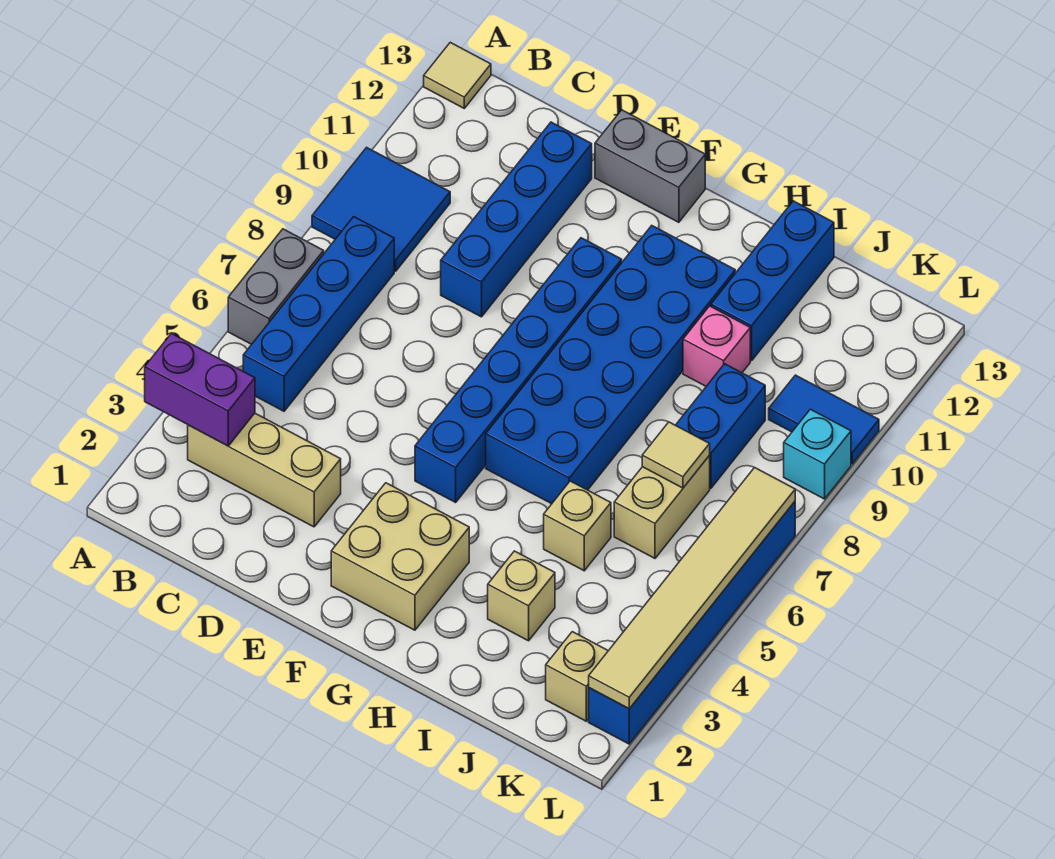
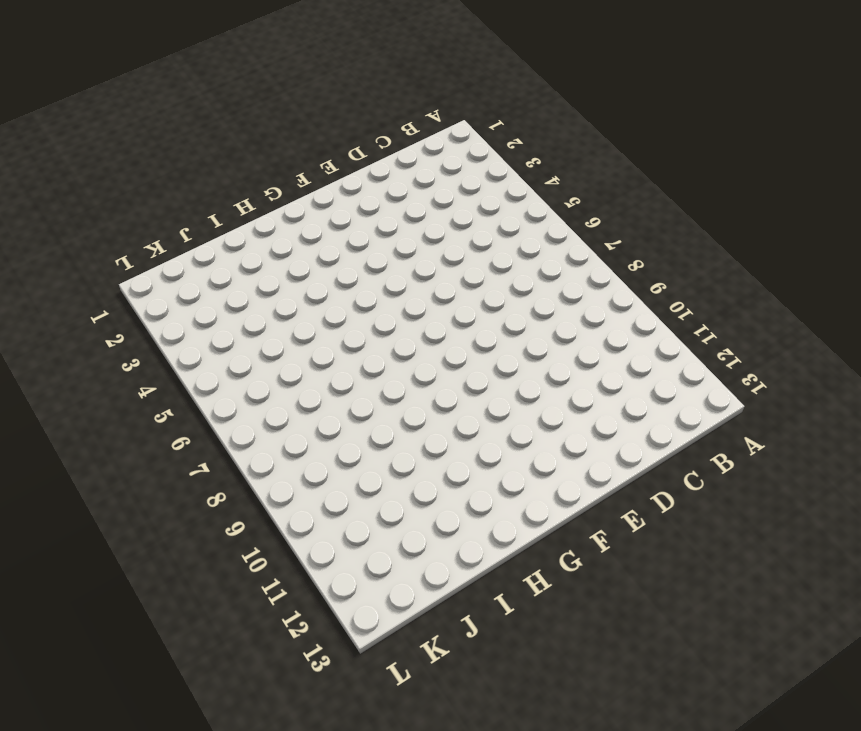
none -> grey brick A6:A7 level 1
none -> blue tile A9:B10 level 1
none -> tan tile A13 level 1

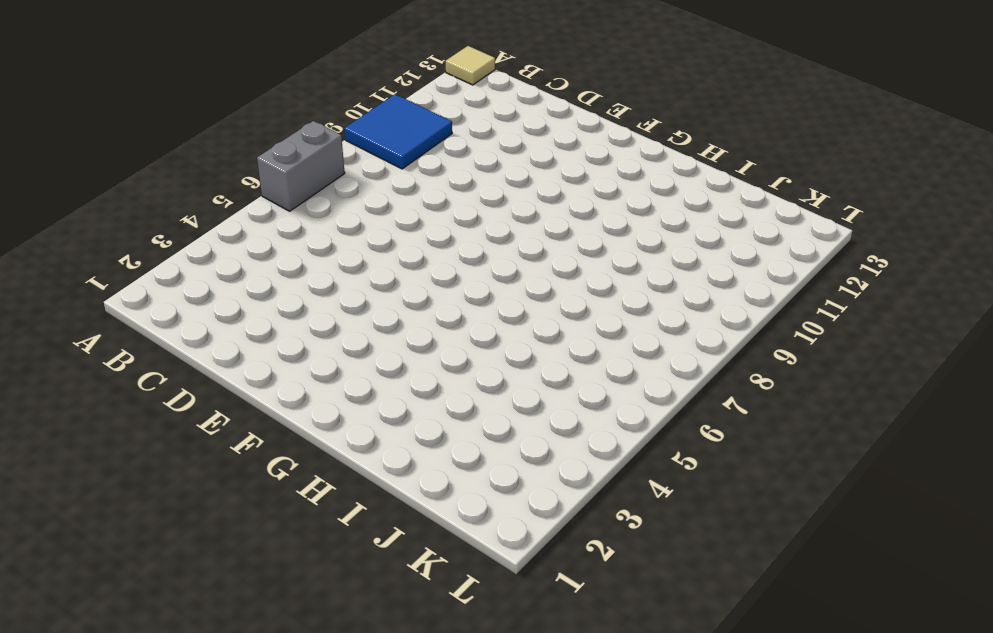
none -> tan brick B3:D3 level 1
none -> blue brick B5:B8 level 1
none -> blue brick D9:D12 level 1

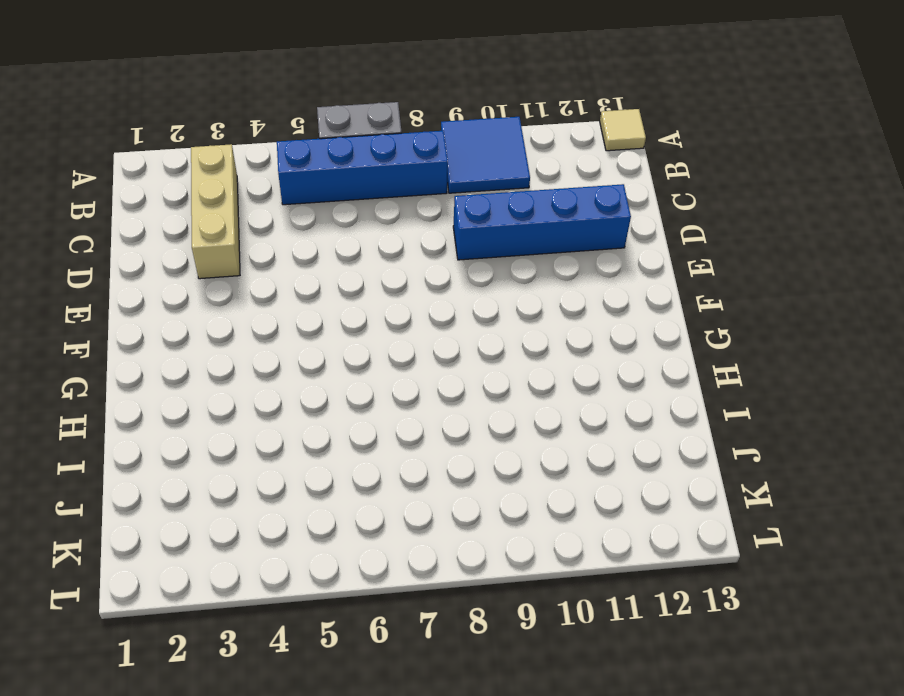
none -> grey brick E13:F13 level 1
none -> tan brick F2:G3 level 1
none -> blue brick F5:F10 level 1

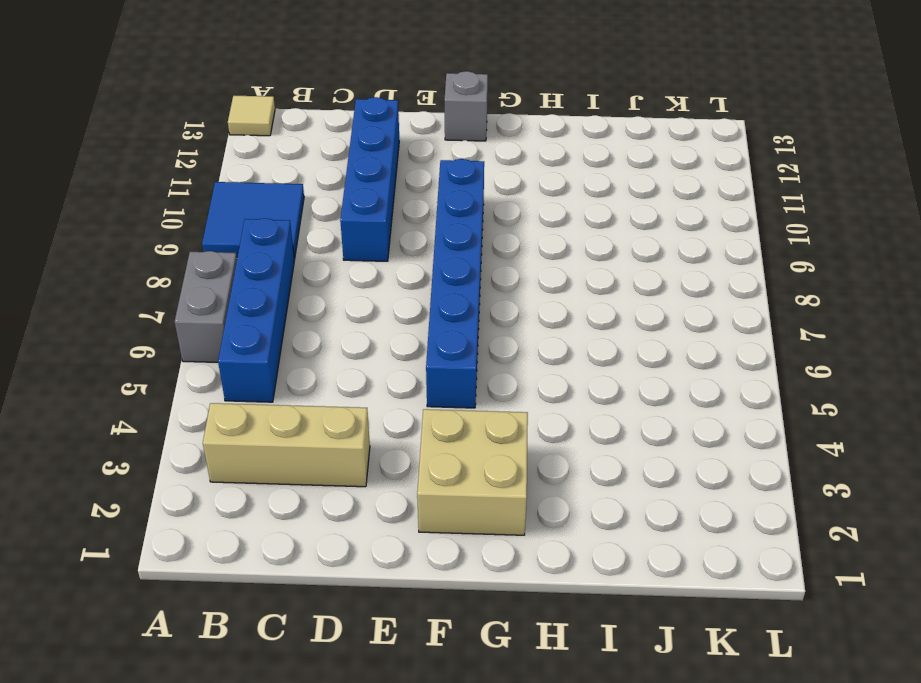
grey brick F13 level 1 -> grey brick E13:F13 level 1
none -> blue brick G6:H11 level 1
none -> tan brick I3 level 1
none -> tan brick I5 level 1

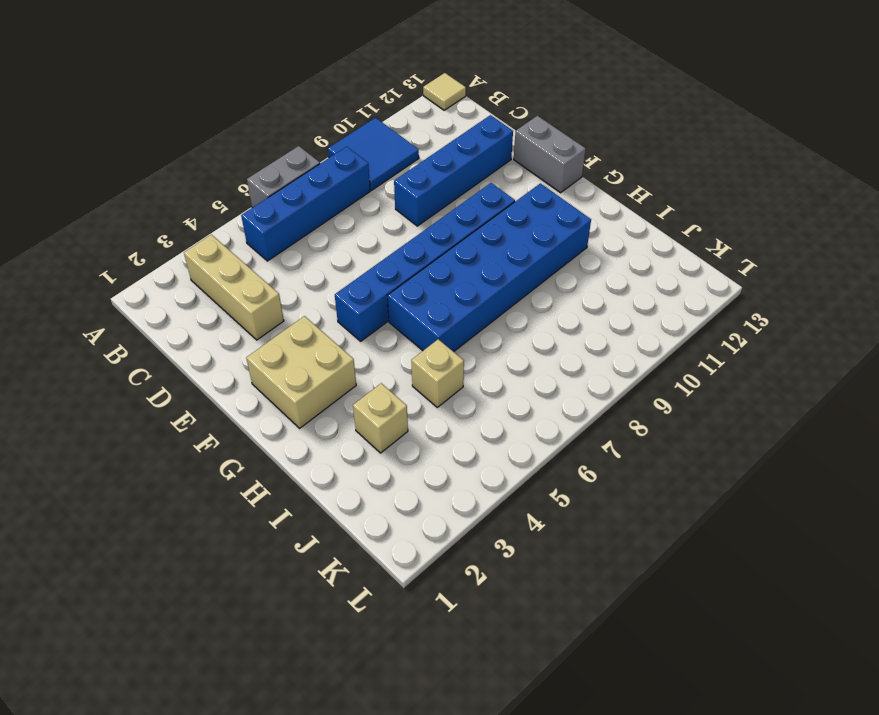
none -> pink brick I10 level 1
none -> blue brick I11:I13 level 1
none -> tan brick J6:J7 level 1

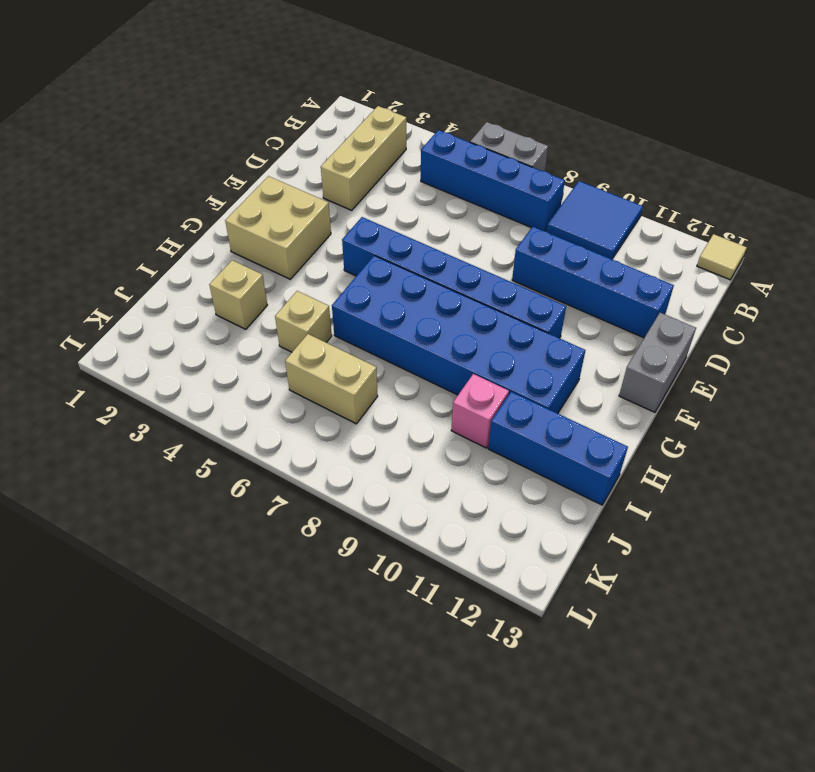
none -> blue brick J8:J9 level 1
none -> tan brick K2 level 1
none -> blue tile K10:L10 level 1

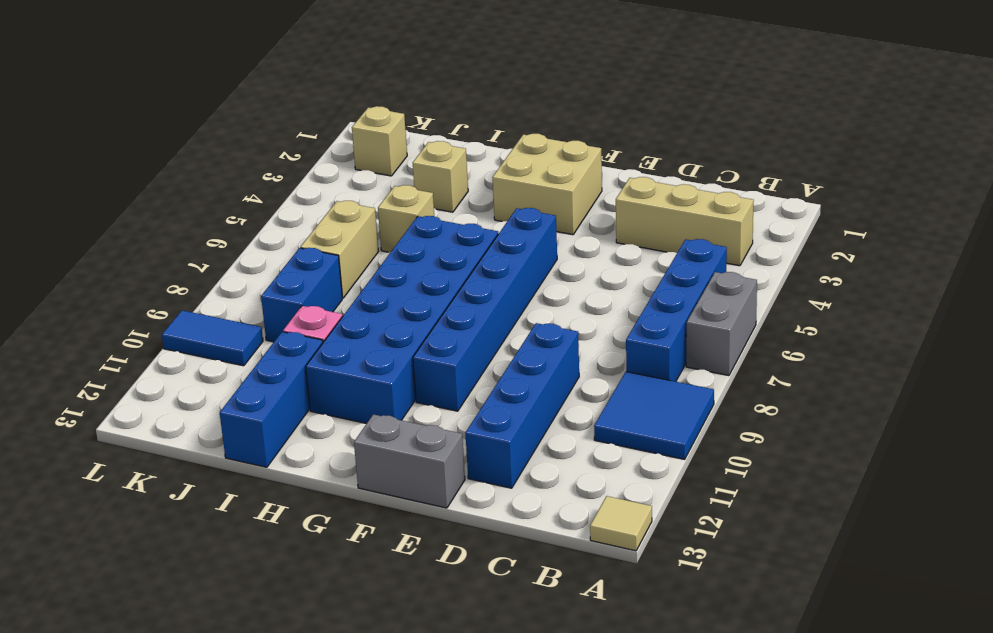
none -> blue brick L2:L7 level 1
none -> cyan brick L9 level 1
none -> purple brick A3:B3 level 2

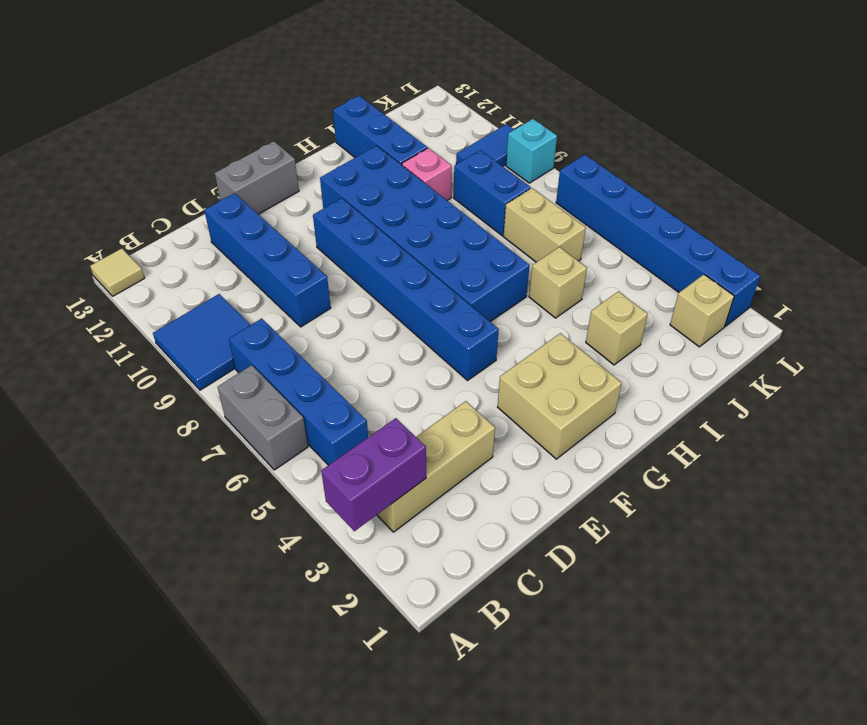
none -> tan tile J7 level 2
none -> tan tile L2:L7 level 2

